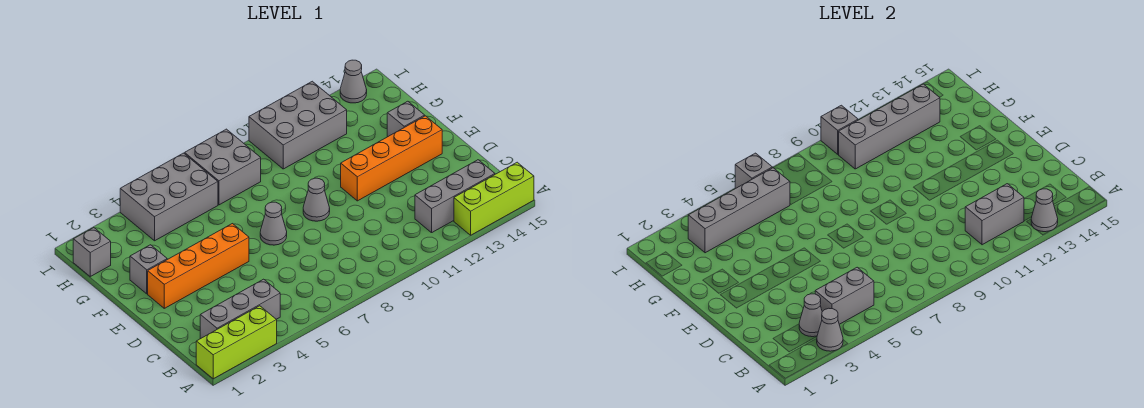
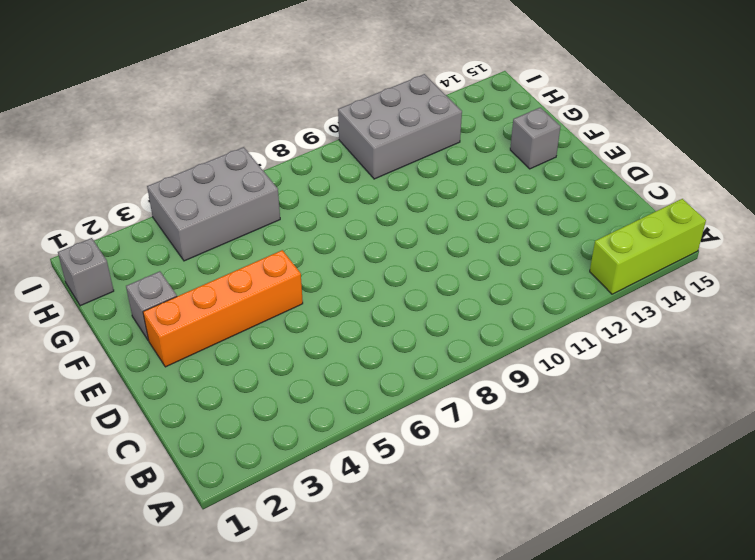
none -> lime brick A1:A3 level 1
none -> grey brick B2:B4 level 1
none -> grey brick B12:B14 level 1

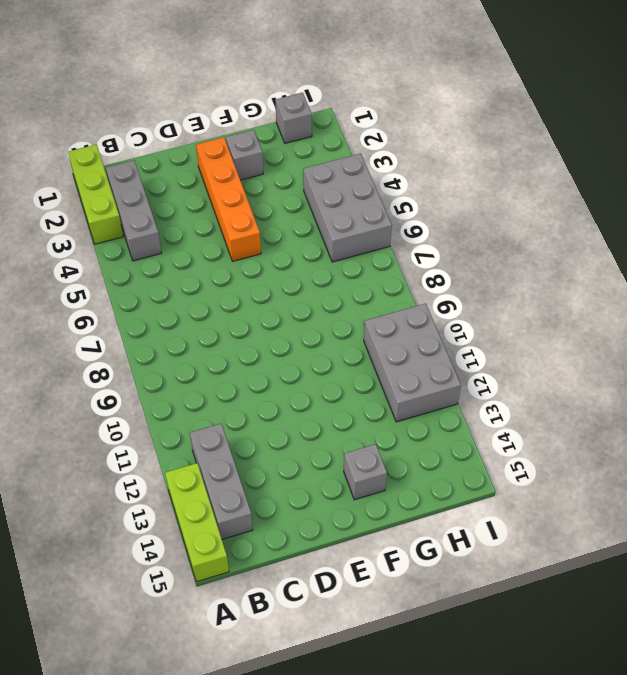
none -> grey cone E7 level 1
none -> grey cone E9 level 1
none -> orange brick E11:E14 level 1

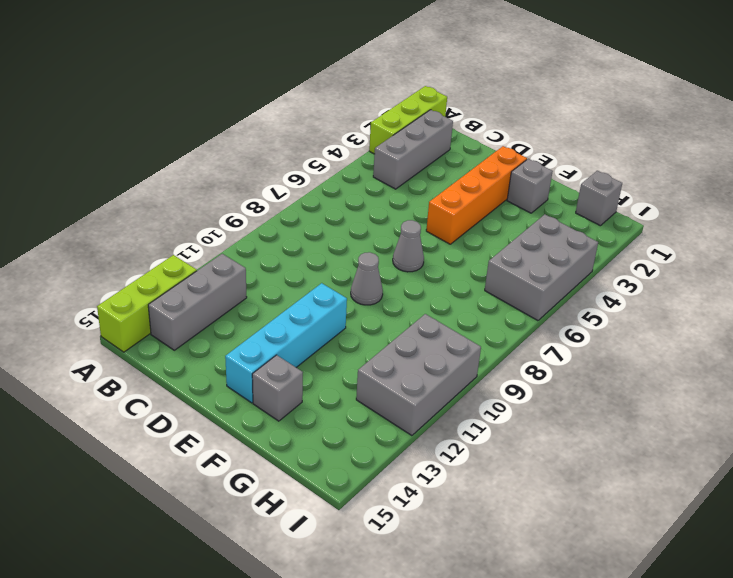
cyan brick E11:E14 level 1 -> orange brick E11:E14 level 1
none -> grey brick H7:I8 level 1
none -> grey cone I14 level 1
none -> grey cone A3 level 2

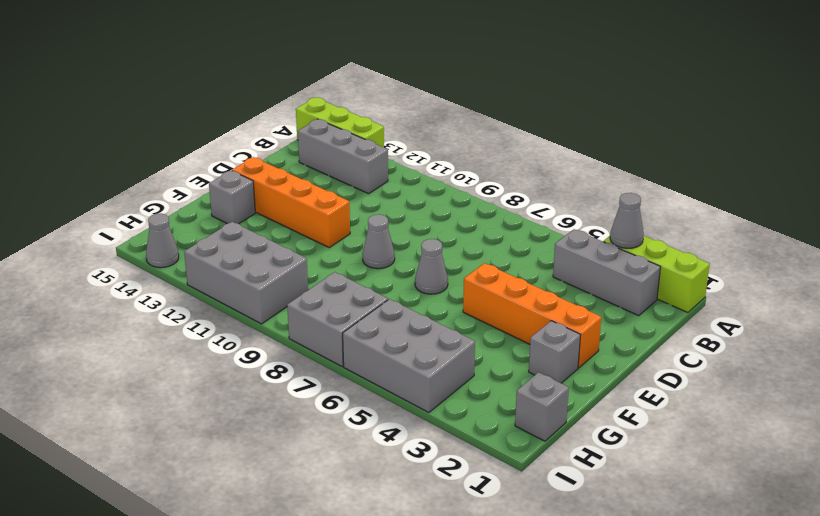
none -> grey cone A13 level 2
none -> grey cone B3 level 2
none -> grey brick B4:B5 level 2

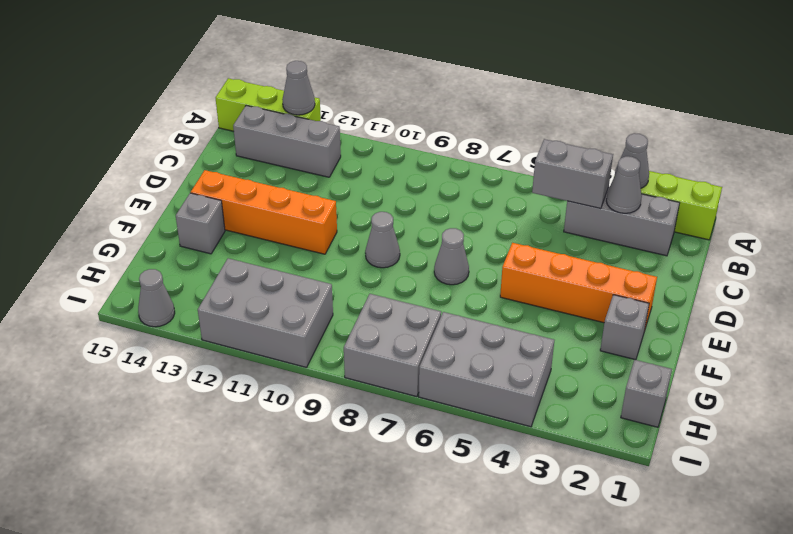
none -> grey brick B11:B12 level 2
none -> grey brick H3:H6 level 2
none -> grey brick H10:H13 level 2

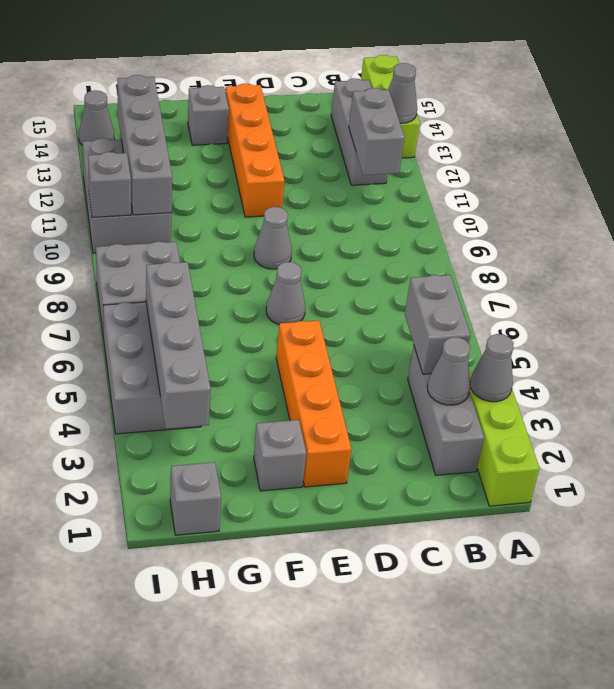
none -> grey brick I6 level 2

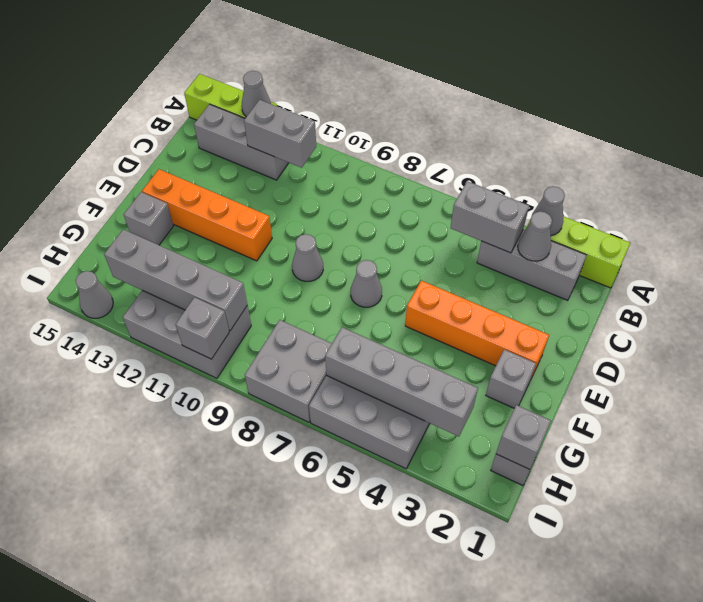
grey brick H1 level 2 -> grey brick I6 level 2

